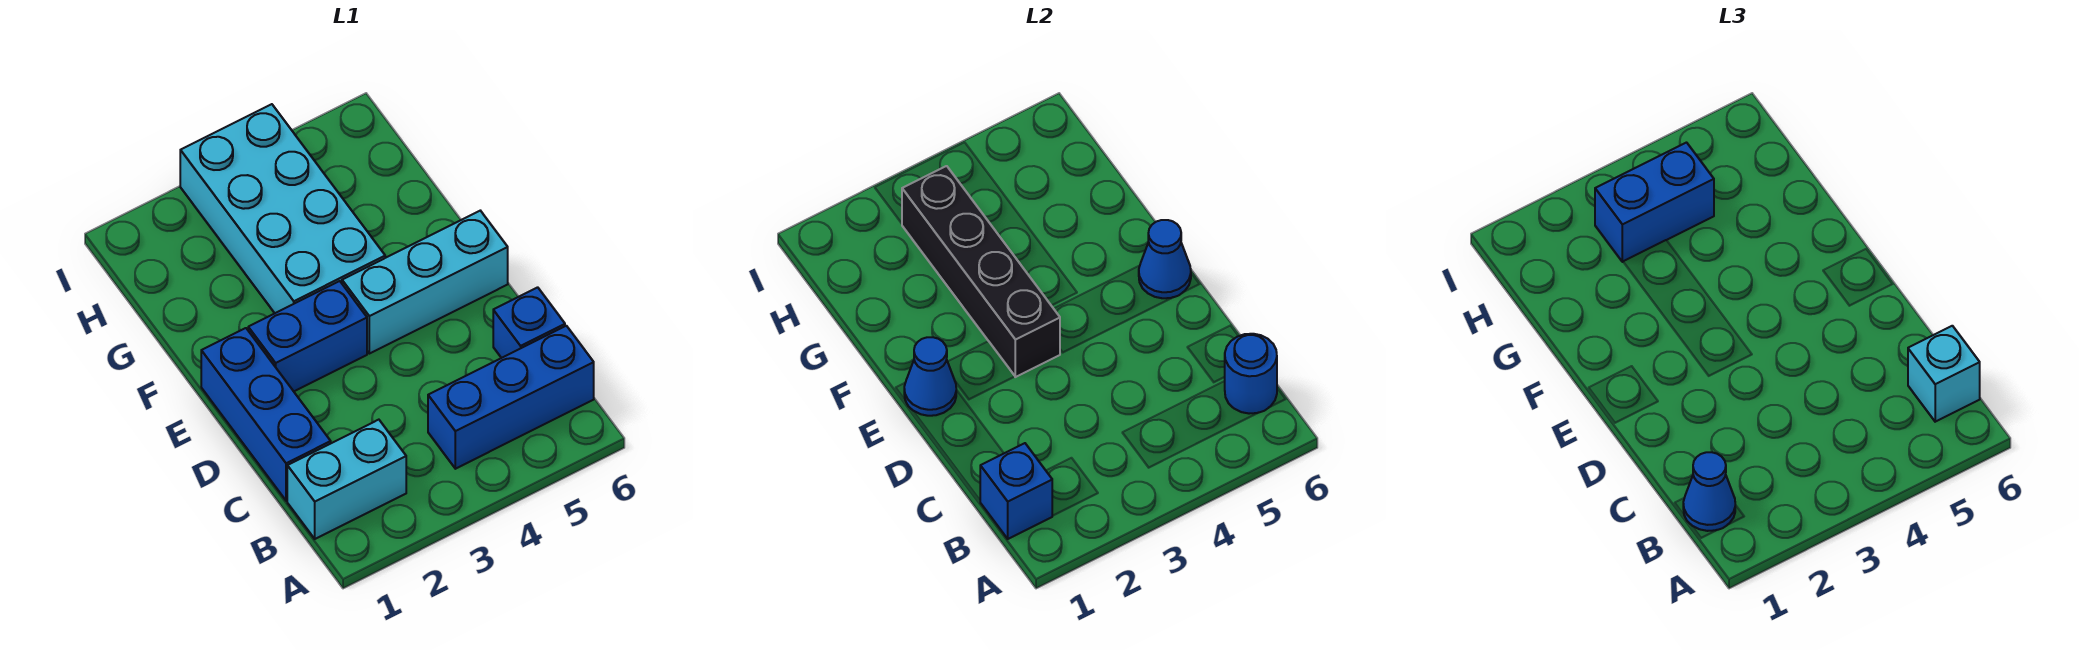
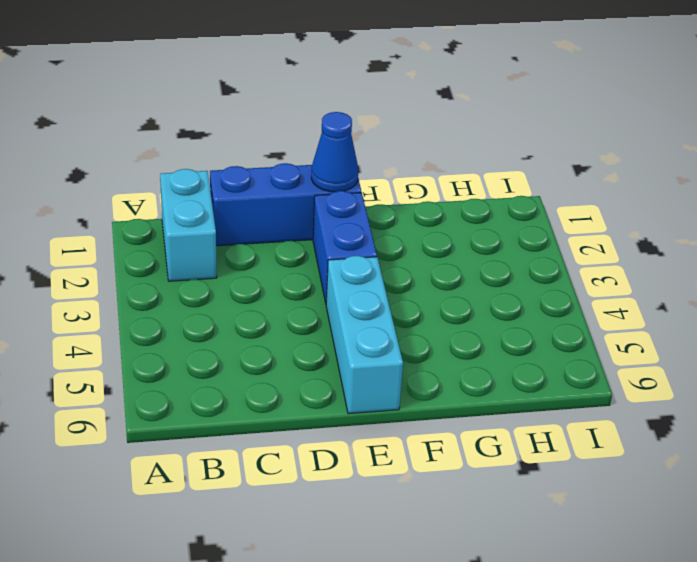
none -> blue brick B4:B6 level 1
none -> blue brick C6 level 1
none -> cyan brick F3:I4 level 1

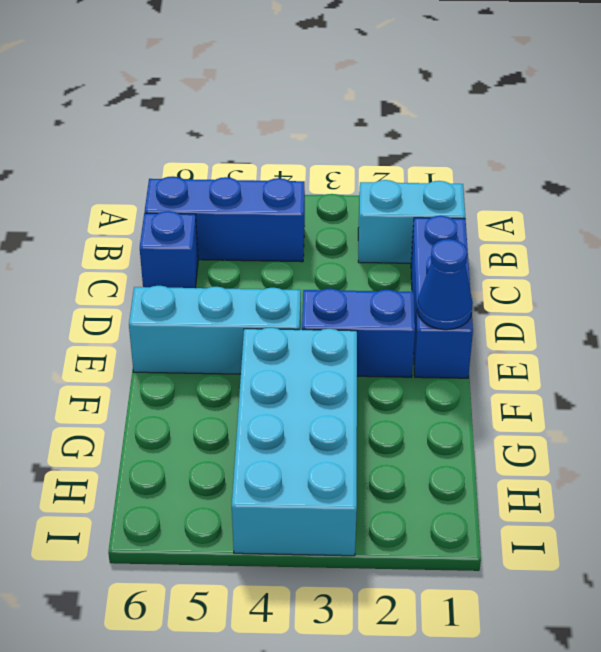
none -> blue brick B1 level 2
none -> blue round brick B6 level 2
none -> black brick E3:H3 level 2

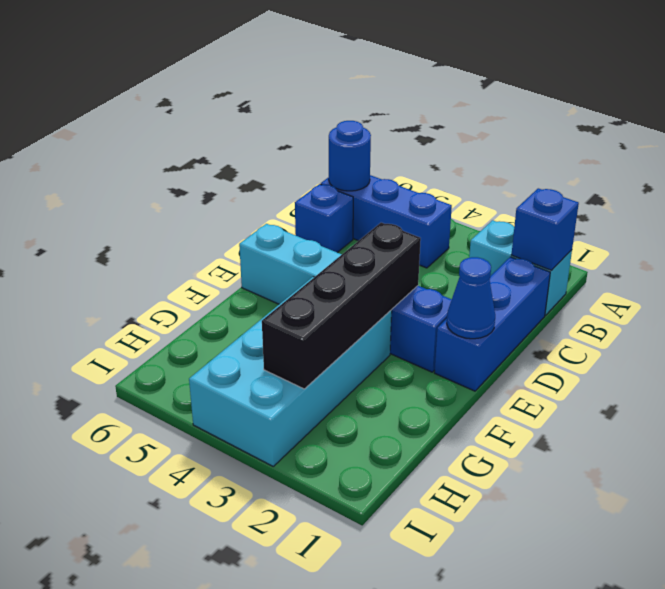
none -> blue cone E6 level 2
none -> blue cone B1 level 3
none -> cyan brick B6 level 3

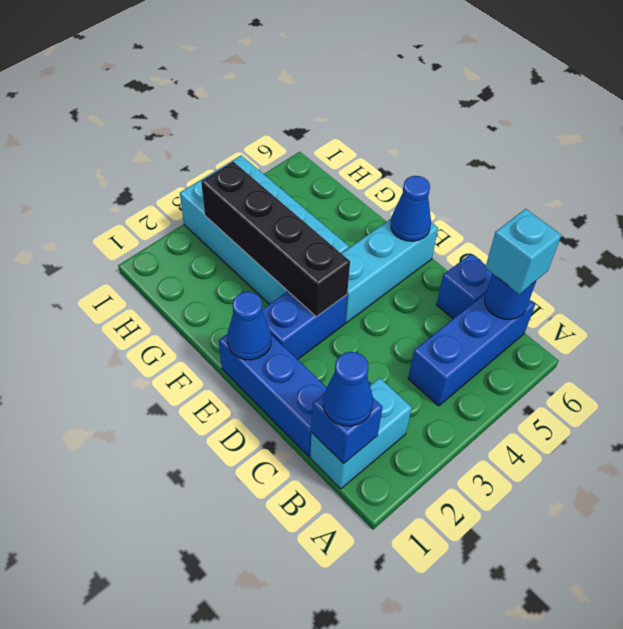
none -> blue brick H3:H4 level 3

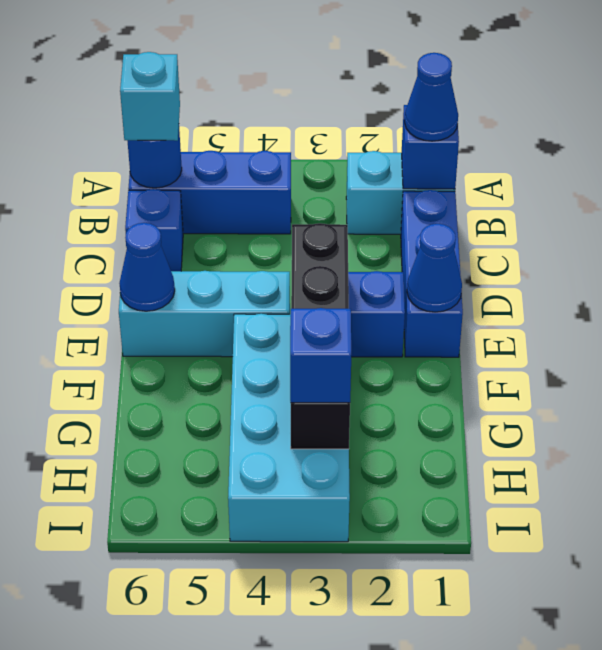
blue brick H3 level 3 -> blue brick H3:H4 level 3

